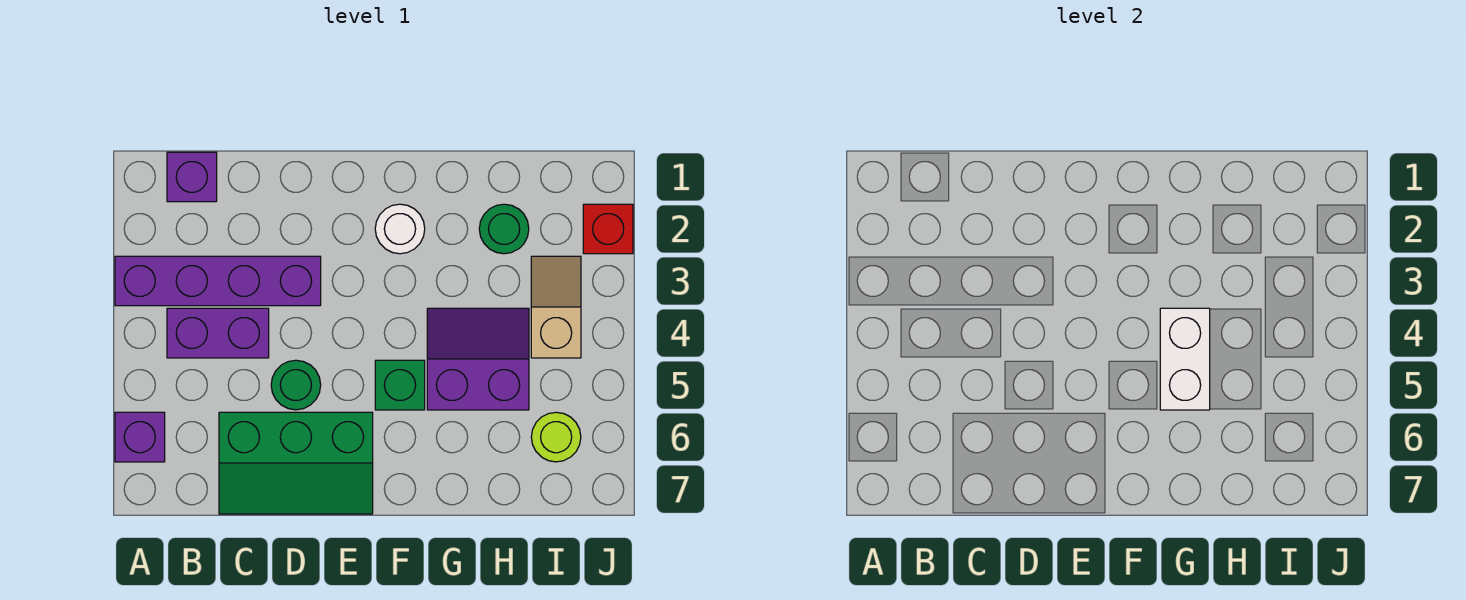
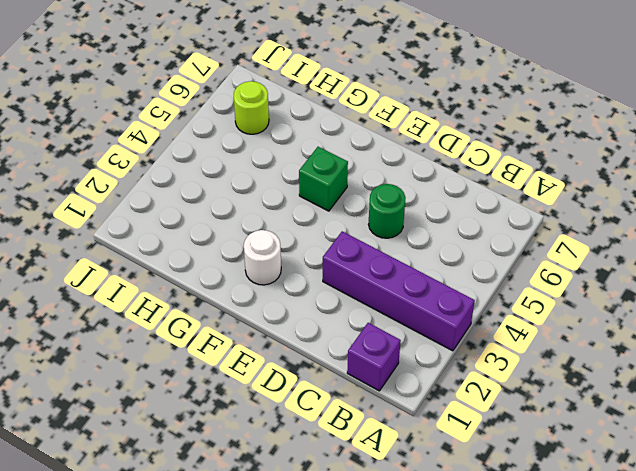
none -> purple brick A6 level 1
none -> purple brick B4:C4 level 1
none -> green slope C6:E7 level 1 top 6

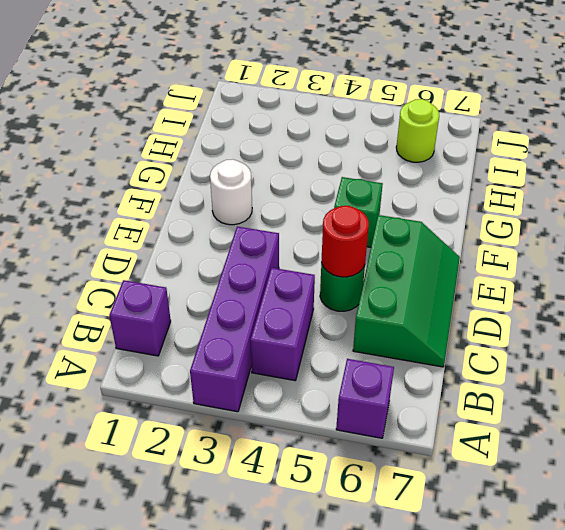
red round brick D5 level 2 -> none
none -> purple slope G4:H5 level 1 top 5
none -> green round brick H2 level 1
none -> tan slope I3:I4 level 1 top 4

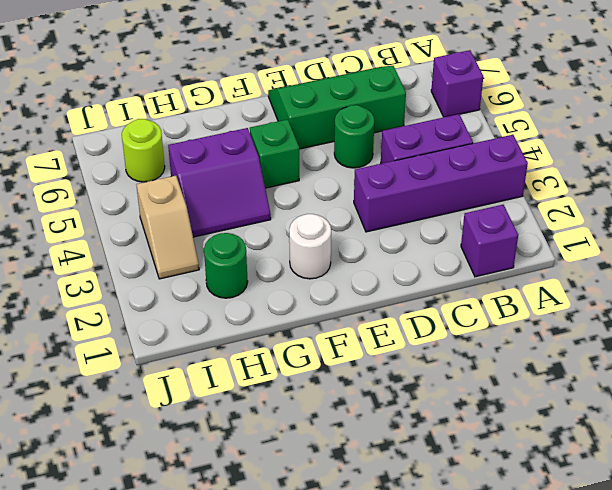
none -> red brick J2 level 1
none -> white brick G4:G5 level 2

